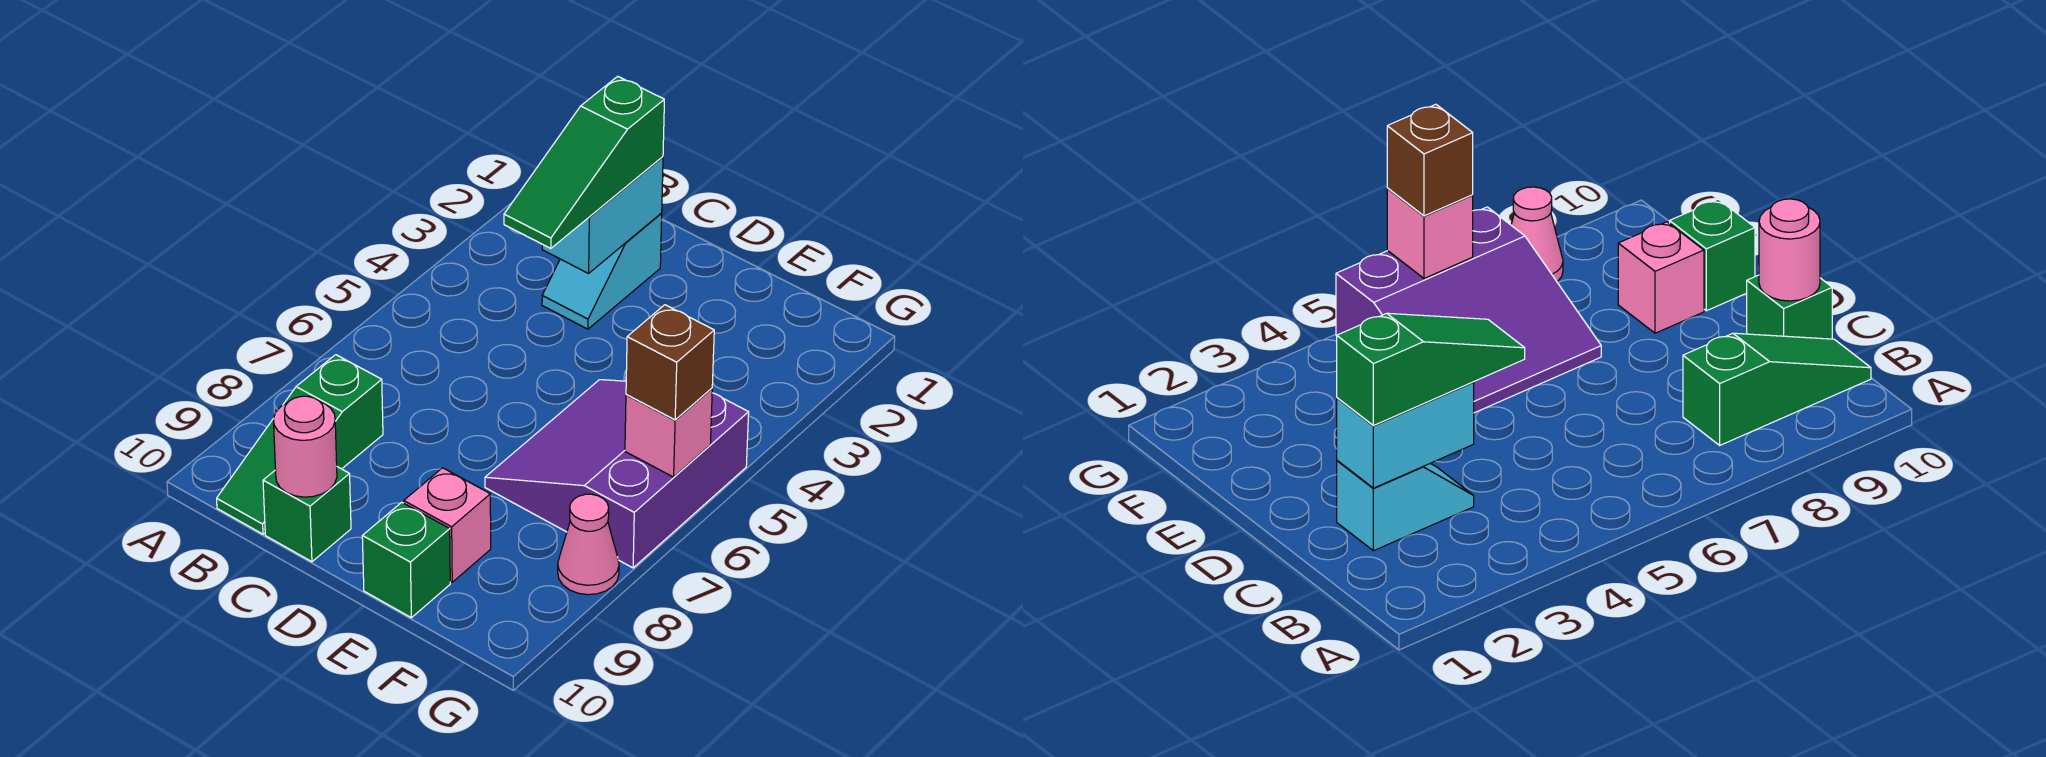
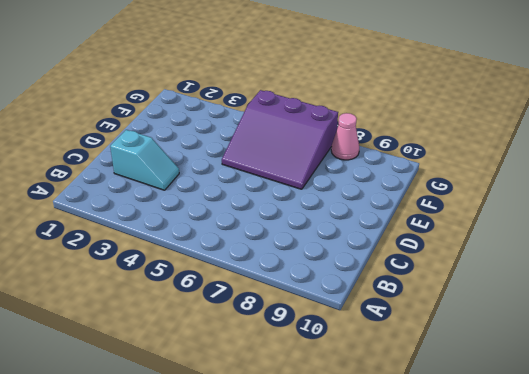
none -> green slope B8:B10 level 1 top 8
none -> green brick C10 level 1
none -> pink brick E9 level 1

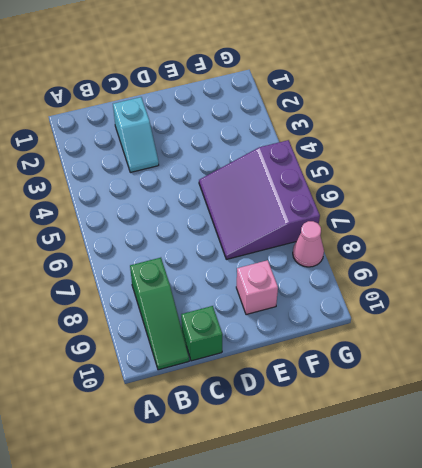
none -> green brick E10 level 1
none -> cyan brick C2:C3 level 2
none -> pink round brick C10 level 2

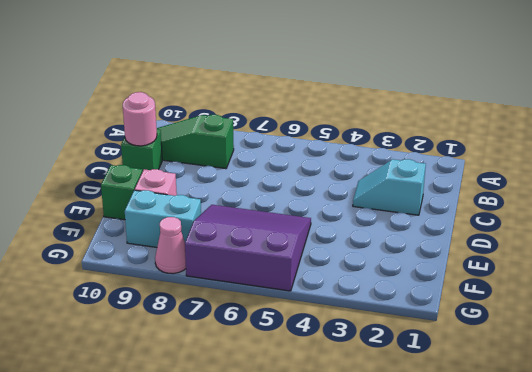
cyan brick F8:F9 level 1 -> cyan brick C2:C3 level 2
none -> pink brick G6 level 2
none -> green slope C2:C4 level 3 top 2
none -> brown brick G6 level 3

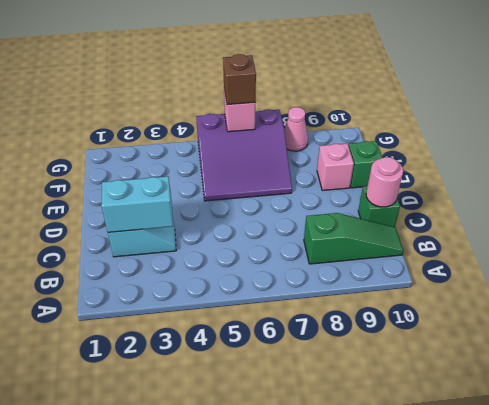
none -> green slope C2:C4 level 3 top 2

